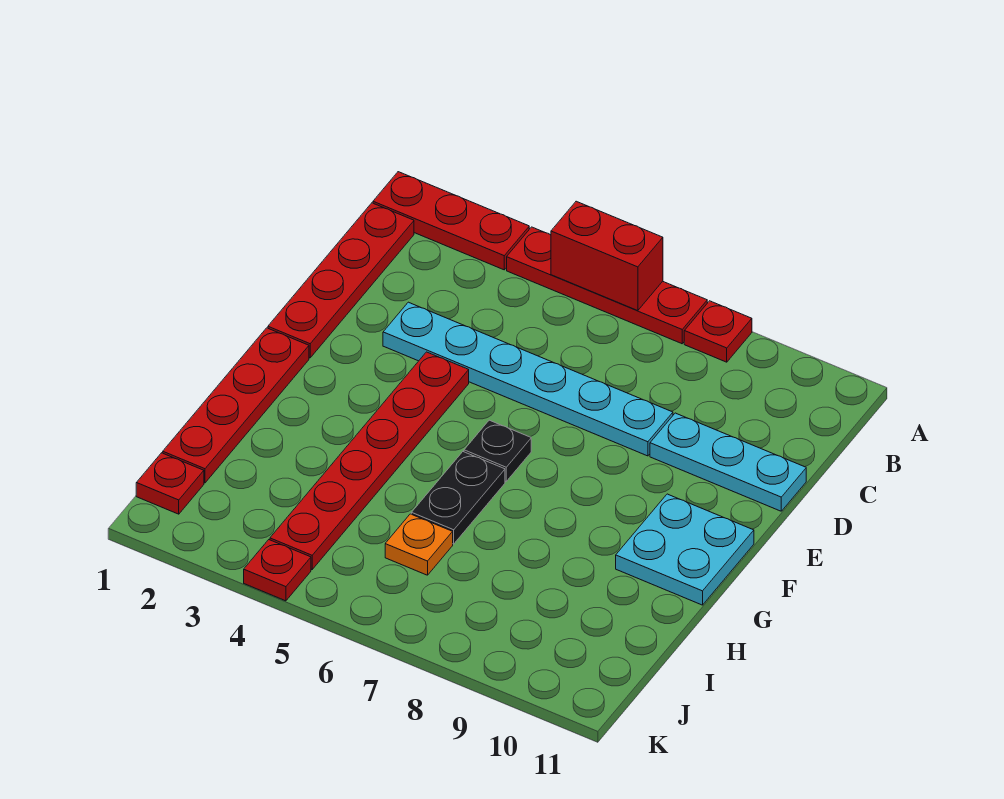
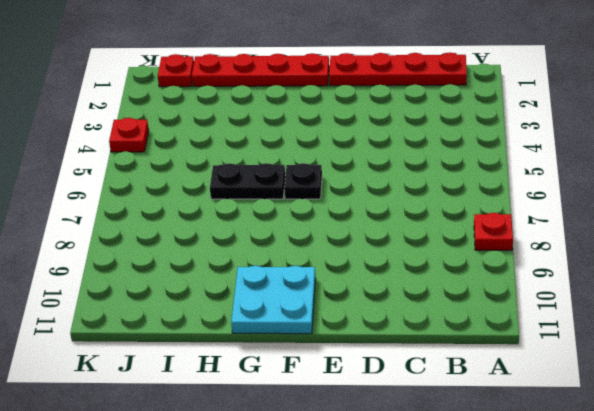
none -> red plate A1:A3 level 1
none -> red plate A4:A7 level 1
none -> cyan plate D3:D8 level 1

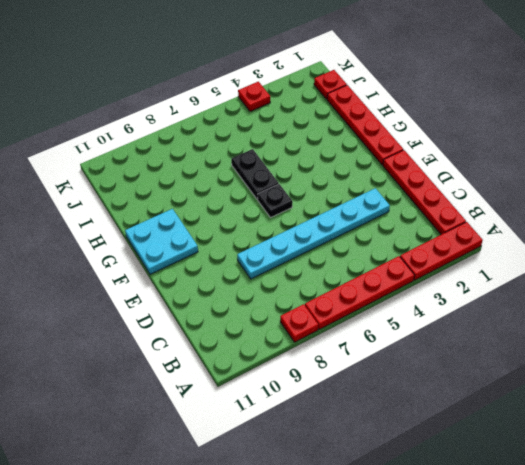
none -> cyan plate D9:D11 level 1
none -> red plate E4:J4 level 1
none -> orange plate I6 level 1

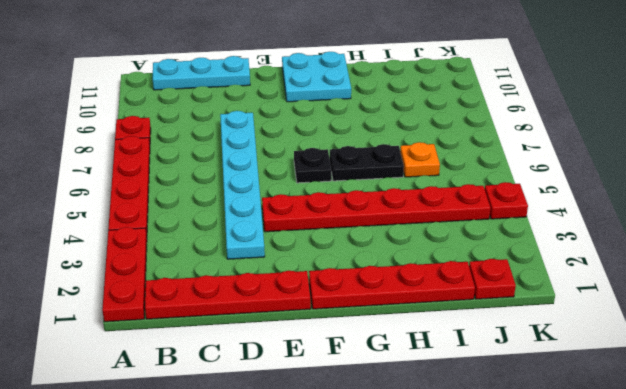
cyan plate B11:D11 level 1 -> cyan plate D9:D11 level 1
none -> red brick A5:A6 level 2

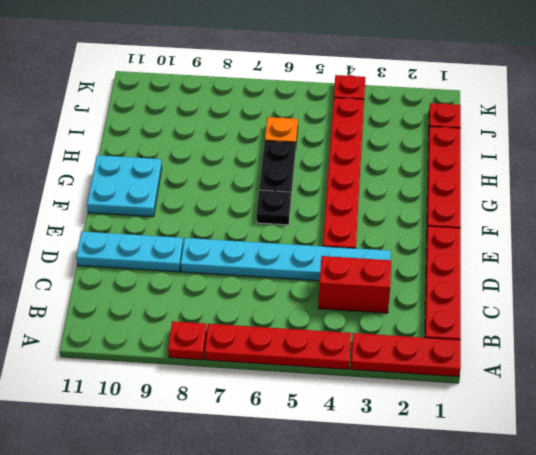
red brick C3:C4 level 1 -> red brick A5:A6 level 2

